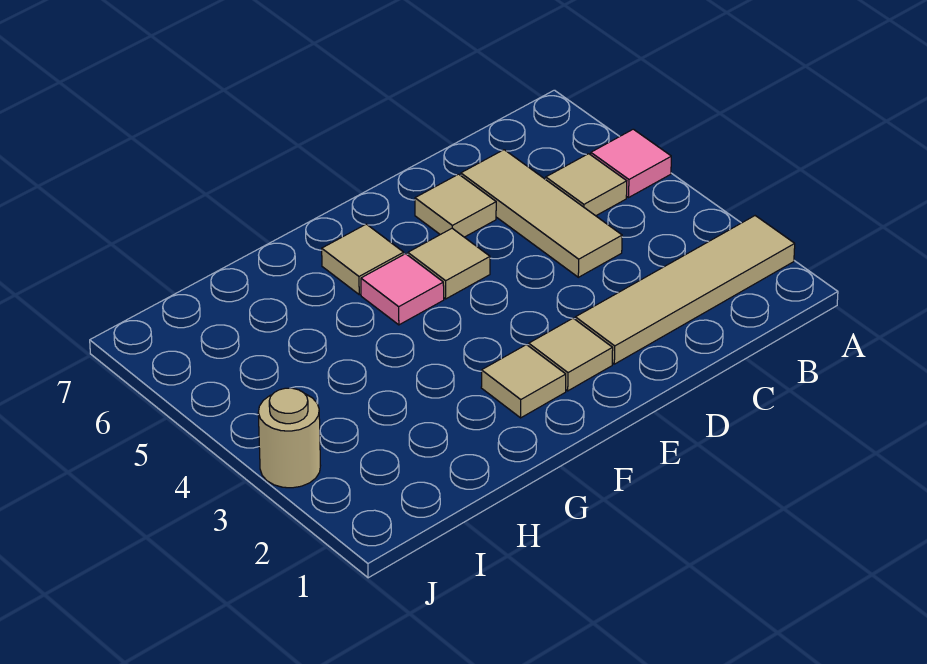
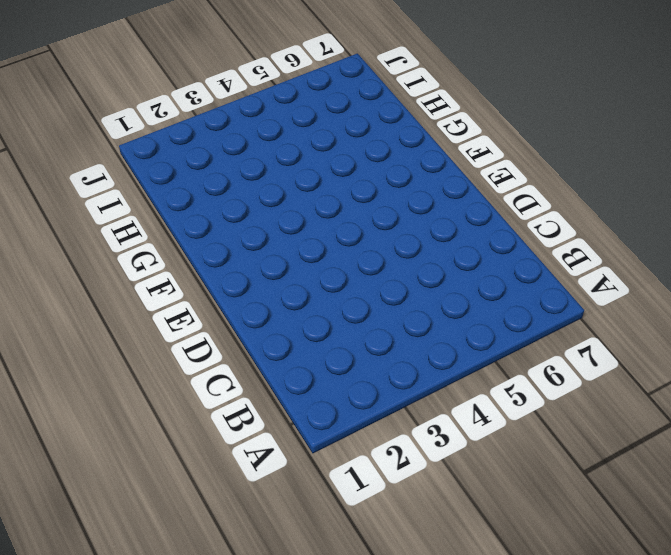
none -> tan tile A2:D2 level 1
none -> pink tile A5 level 1

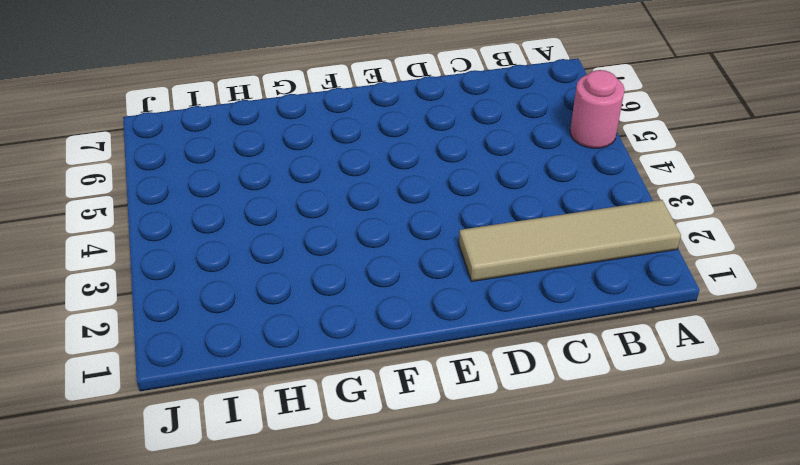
pink round brick A5 level 1 -> pink tile A5 level 1
none -> tan tile B5 level 1
none -> tan tile C4:C6 level 1

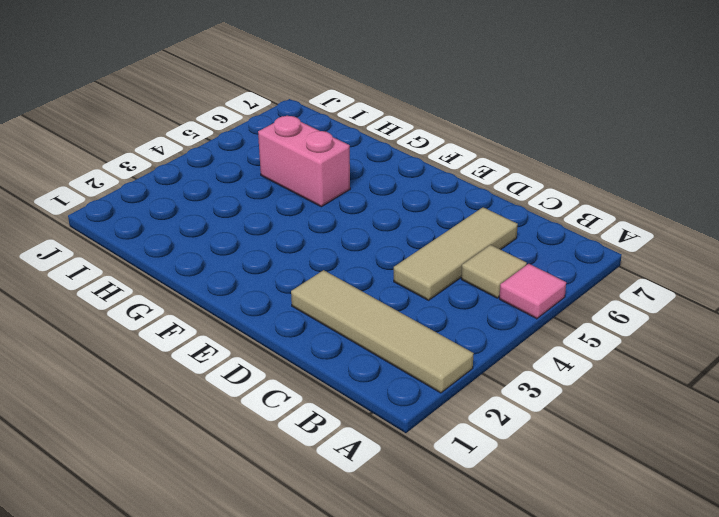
pink brick G5:H5 level 1 -> none
none -> tan tile D6 level 1
none -> tan tile E2 level 1

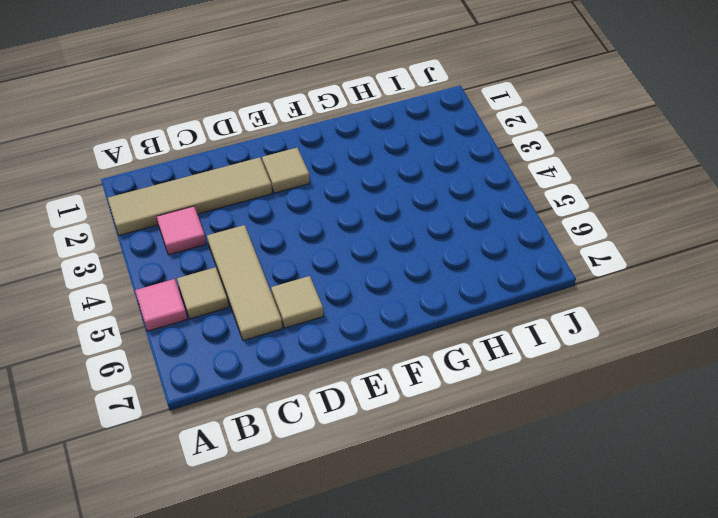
pink tile B3 level 1 -> pink tile F5 level 1
none -> tan tile E5 level 1
none -> tan tile F2 level 1

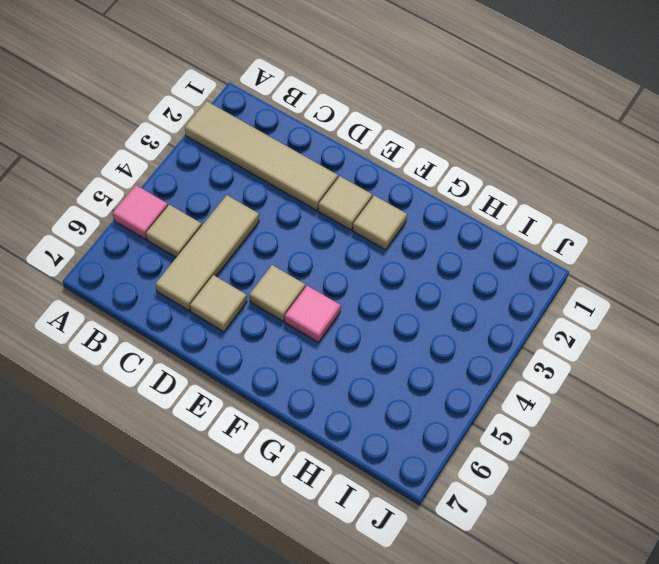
none -> tan tile F6 level 1
none -> tan round brick J3 level 1

